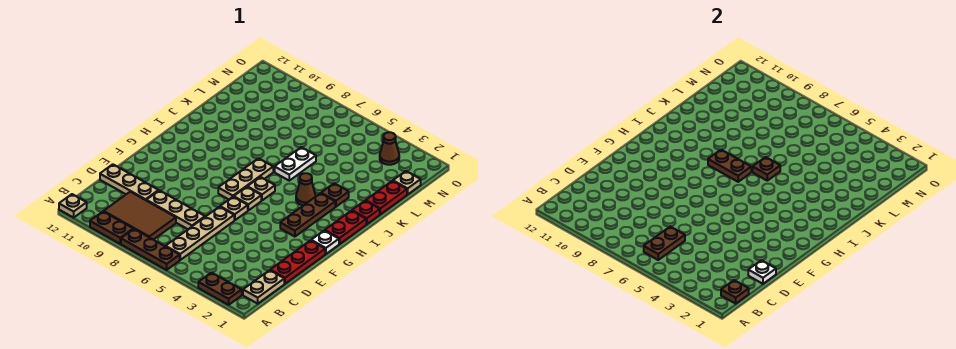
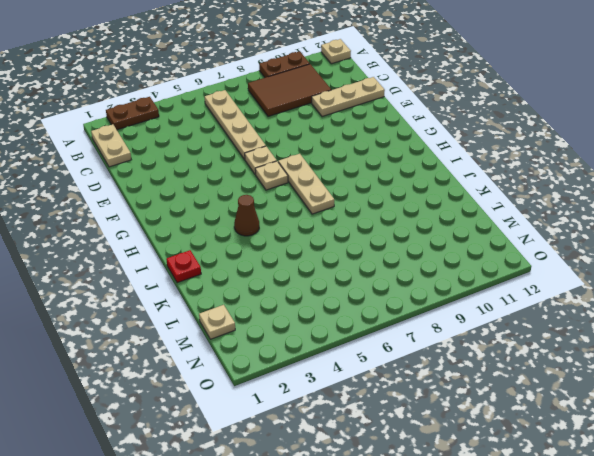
none -> brown plate A6:A8 level 1
none -> red plate D1:F1 level 1
none -> tan plate D7:D9 level 1

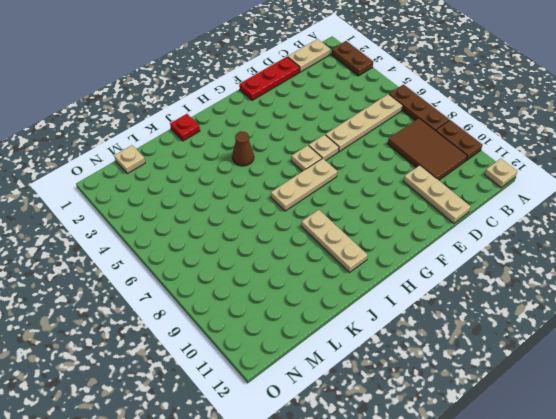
tan plate I9:I11 level 1 -> tan plate D7:D9 level 1
none -> white plate G1 level 1
none -> brown plate G3:I3 level 1
none -> red plate H1:I1 level 1

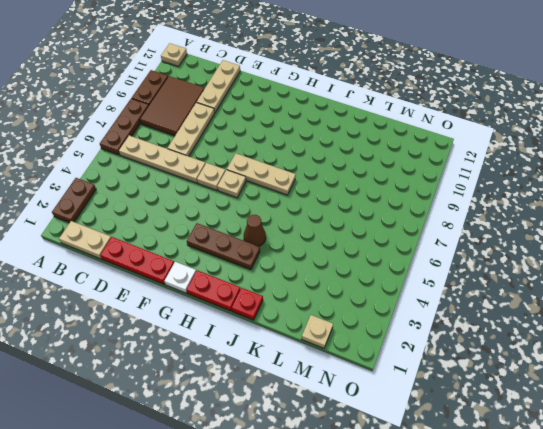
none -> tan plate H6 level 1
none -> brown plate J3 level 1
none -> white plate J6:K6 level 1

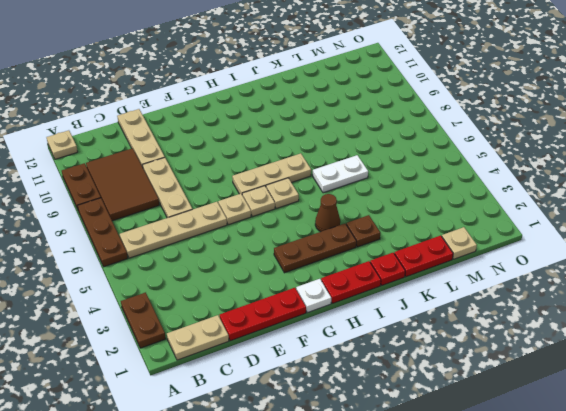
none -> brown cone N3 level 1
none -> brown plate B1 level 2
none -> brown plate B6:C6 level 2

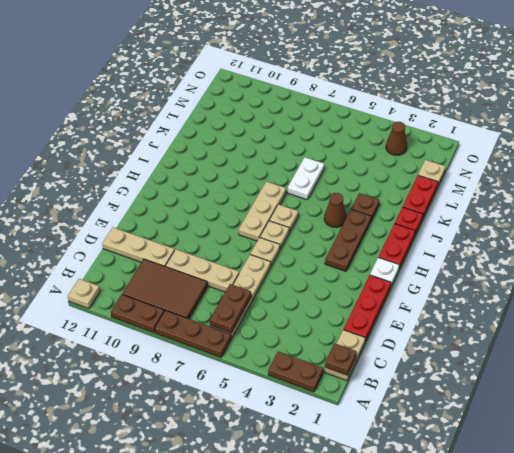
none -> white plate D1 level 2
none -> brown plate I7:I8 level 2
none -> brown plate J6 level 2

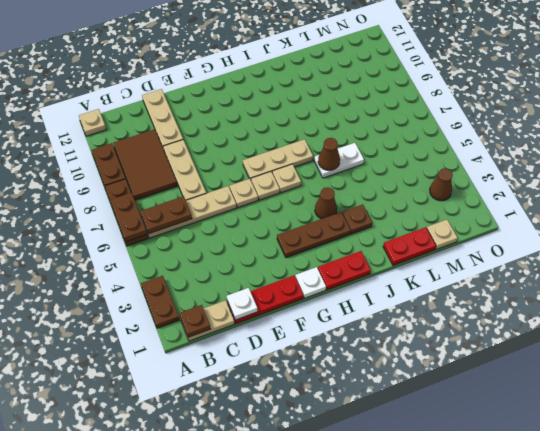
brown plate A6:A7 level 2 -> brown plate I7:I8 level 2
brown cone J6 level 2 -> brown plate J6 level 2
none -> red plate J1 level 1

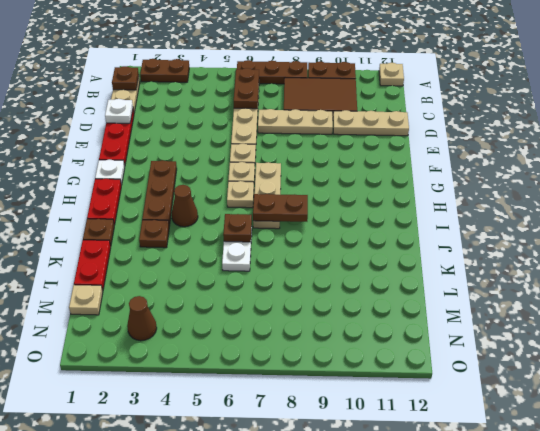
brown plate J1 level 1 -> red plate J1 level 1

